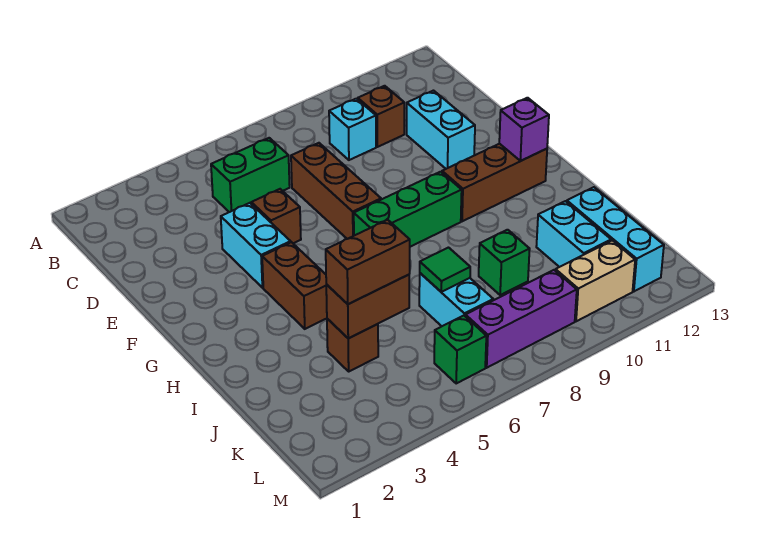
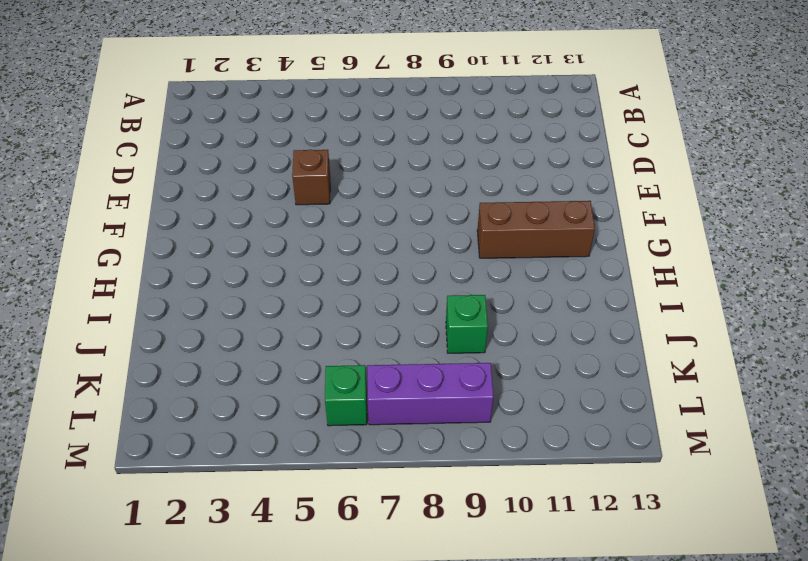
none -> green brick C5:C6 level 1
none -> cyan brick C9 level 1
none -> brown brick C10 level 1

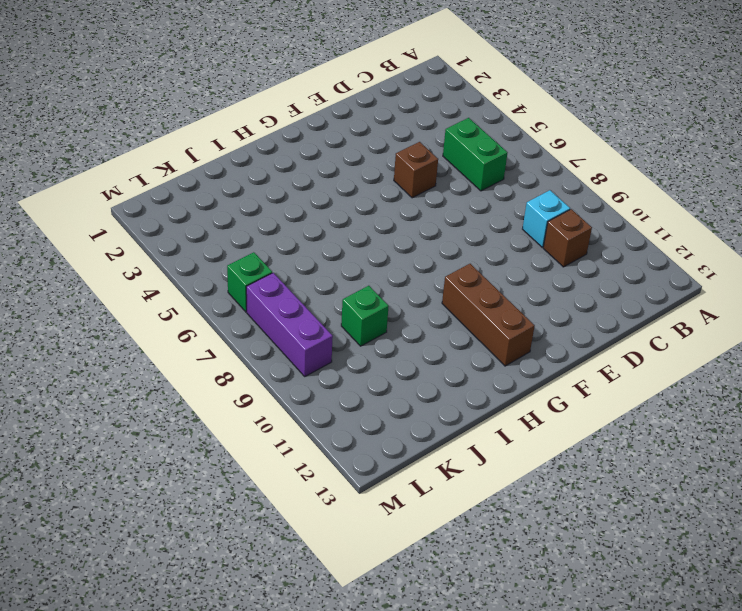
none -> brown brick D7:F7 level 1
none -> cyan brick D11:E11 level 1
none -> cyan brick E4:F4 level 1

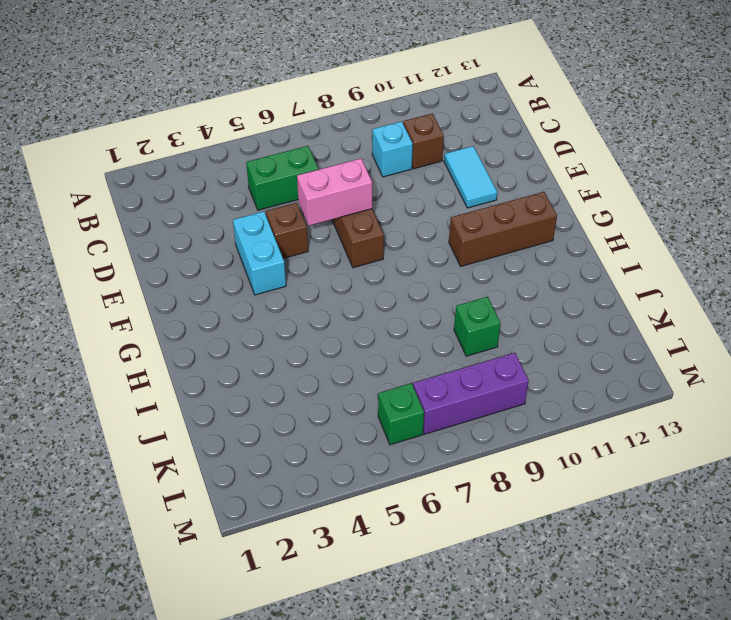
cyan tile D11:E11 level 1 -> cyan brick D11:E11 level 1
pink brick E6:E7 level 2 -> none
none -> brown brick G4:H4 level 1
none -> green brick G7:G9 level 1
none -> brown brick J4 level 1

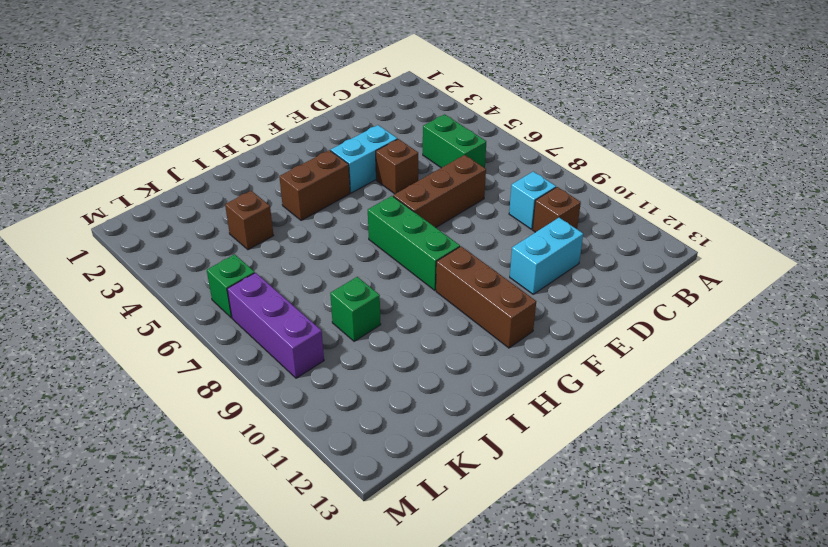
none -> cyan brick J7:K7 level 1
none -> cyan brick J11:K11 level 1
none -> cyan brick J12:L12 level 1

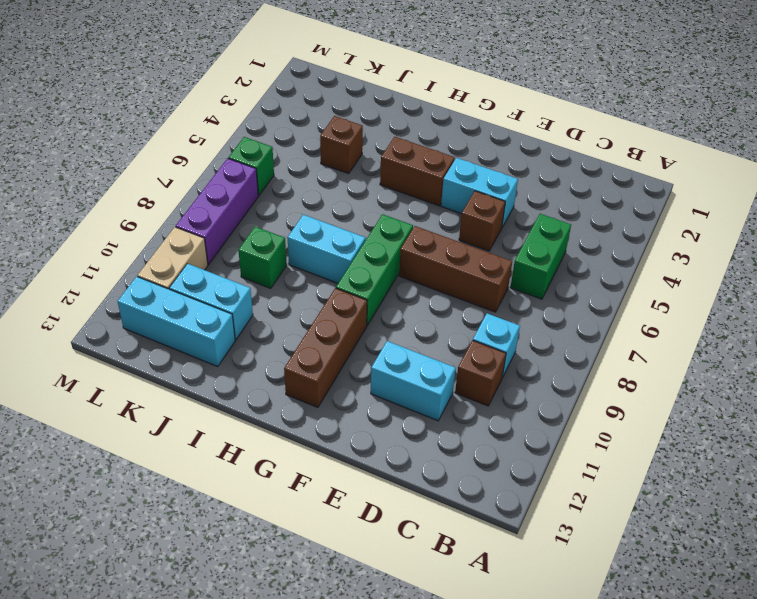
cyan brick H8:I8 level 1 -> cyan brick J7:K7 level 1
none -> purple brick G12 level 2
none -> brown brick J4:J5 level 2
none -> green tile J7 level 2

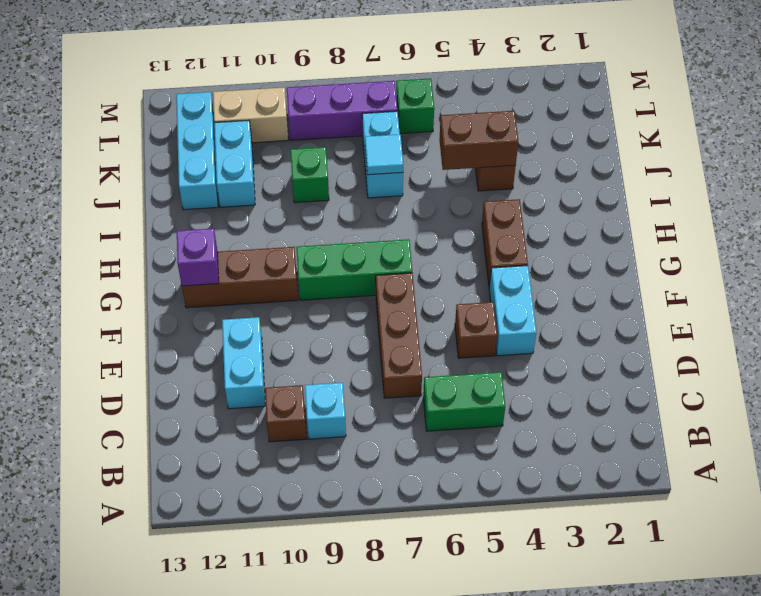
cyan tile J7 level 2 -> green tile J7 level 2
none -> brown brick J4:J5 level 3

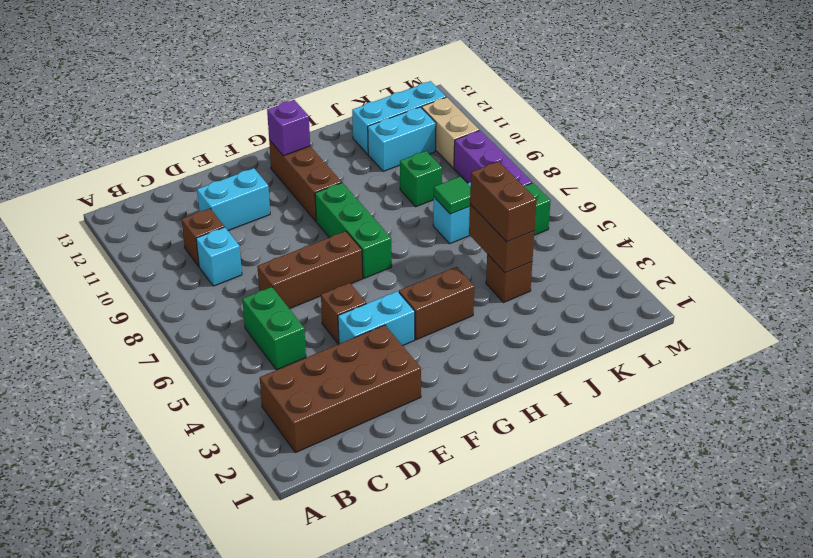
brown brick B2:E3 level 1 -> none

